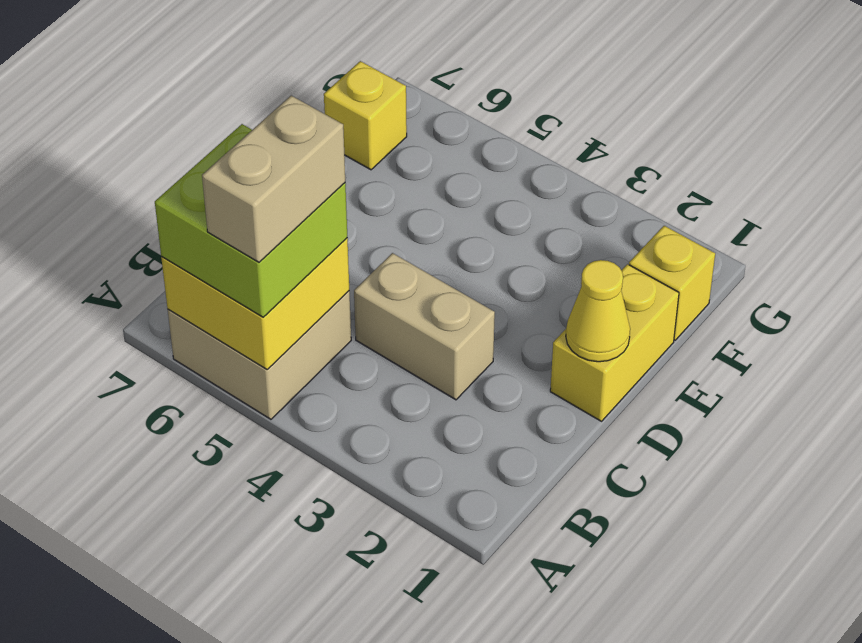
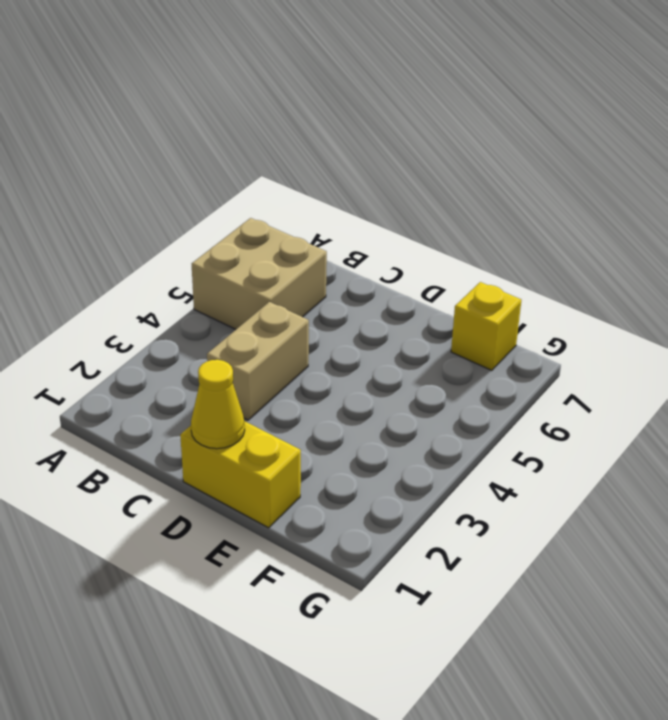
none -> yellow brick F1 level 1
none -> yellow brick A5:B6 level 2

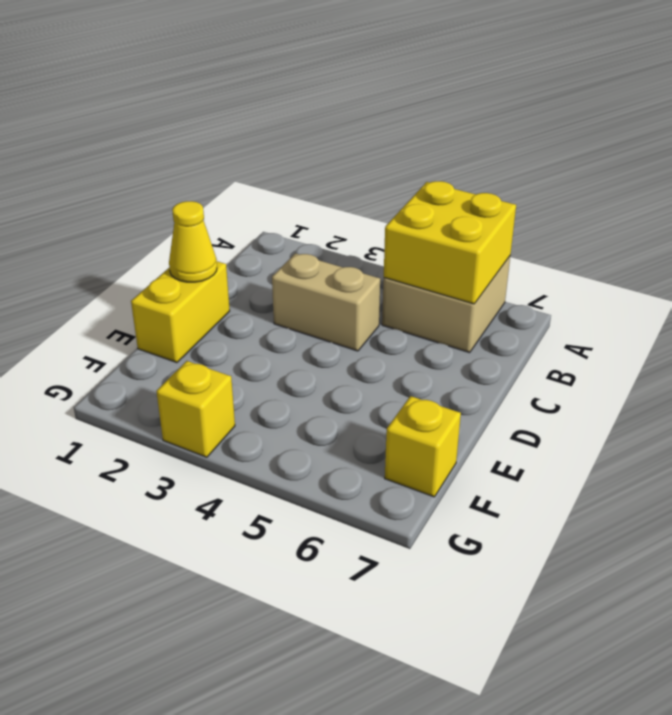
yellow brick G3 level 1 -> yellow brick F1 level 1
none -> lime brick A5:B6 level 3
none -> tan brick A5:B5 level 4

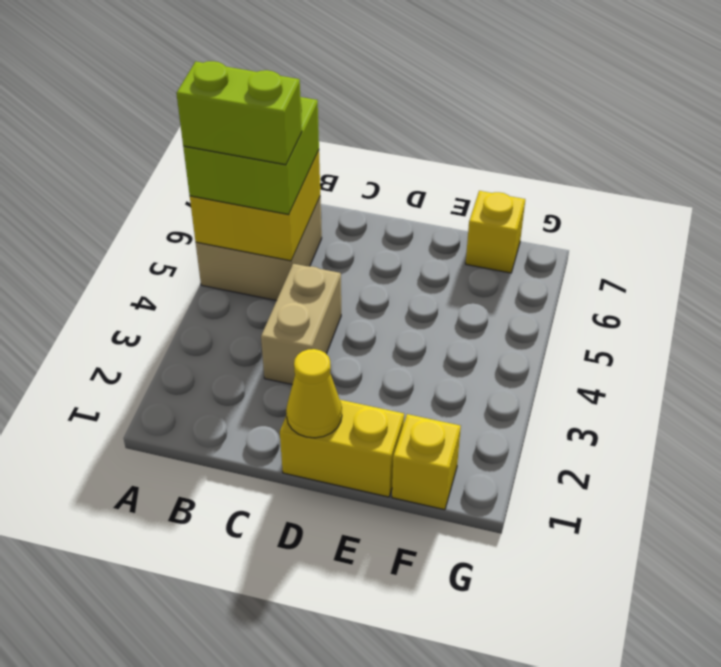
lime brick A5:B5 level 4 -> tan brick A5:B5 level 4

